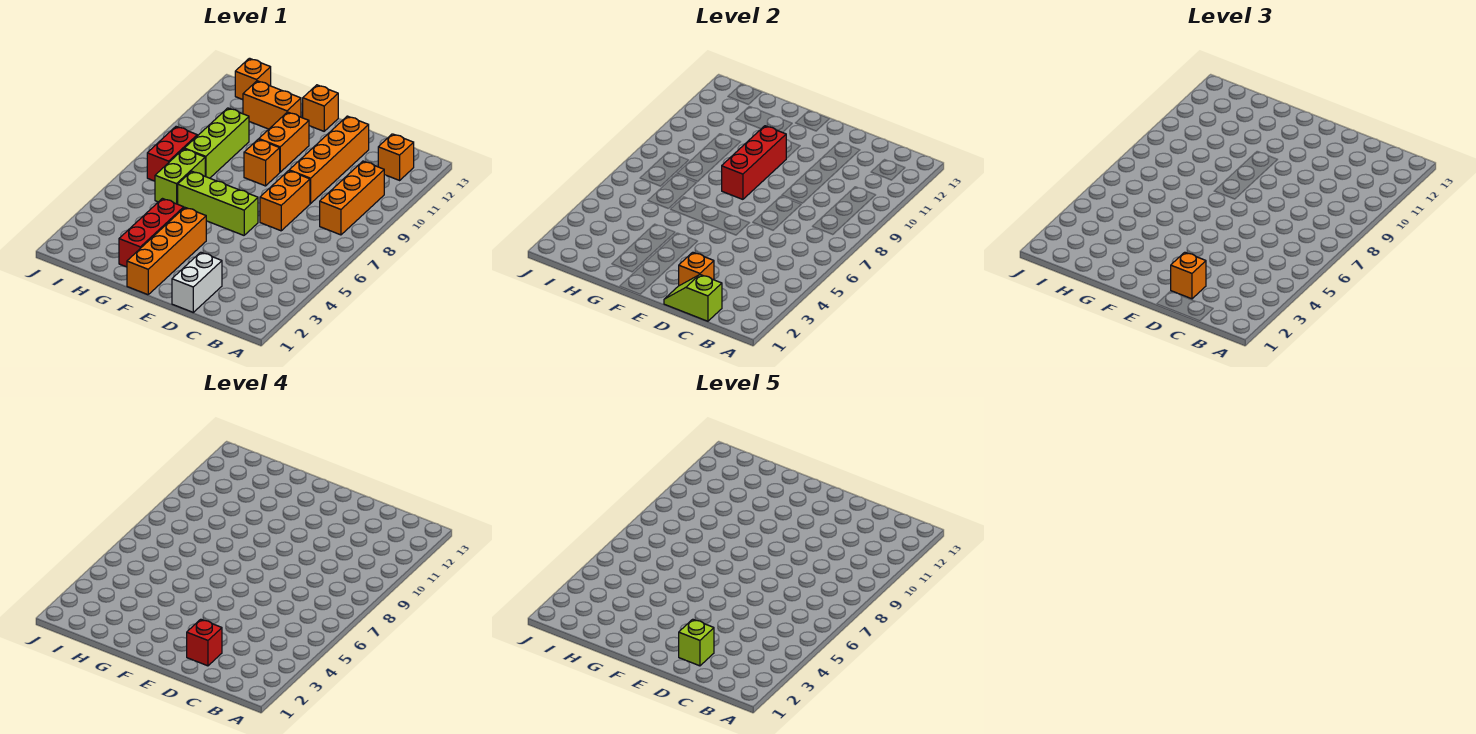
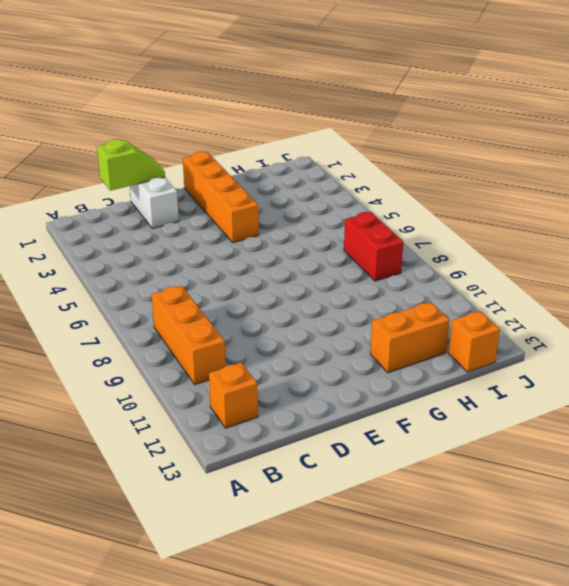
none -> orange brick D7:D8 level 1
none -> orange brick D9:D12 level 1
none -> lime brick E6:G6 level 1

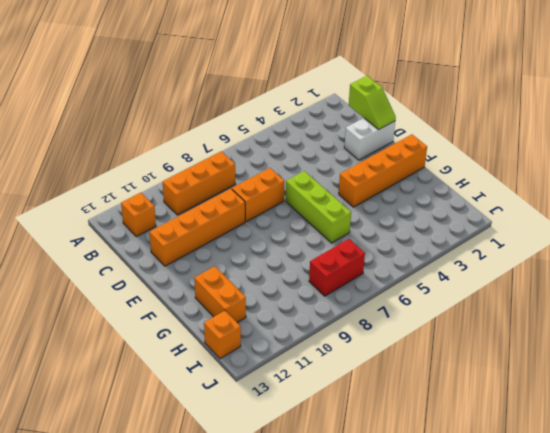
none -> orange brick F9 level 1
none -> orange brick F10:F11 level 1
none -> orange brick F13 level 1

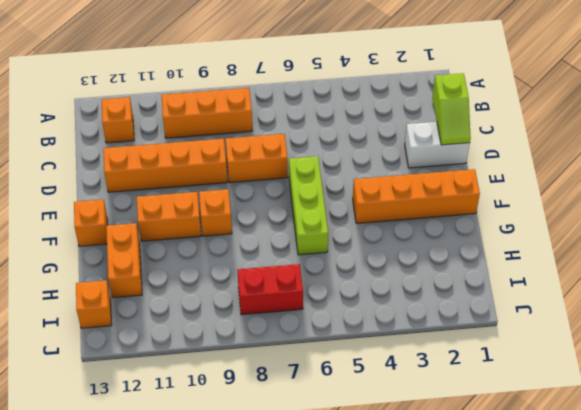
none -> red brick G2:G4 level 1
none -> lime brick H6:H7 level 1
none -> lime brick H8:H10 level 1

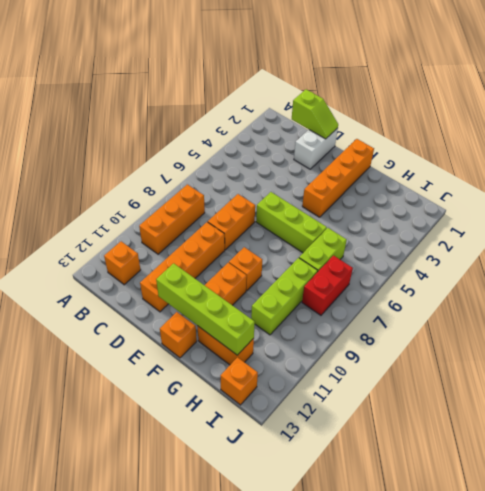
lime brick E12:H12 level 2 -> none
none -> red brick G2:G4 level 1
none -> orange brick D2 level 2
none -> red brick F8:F10 level 2

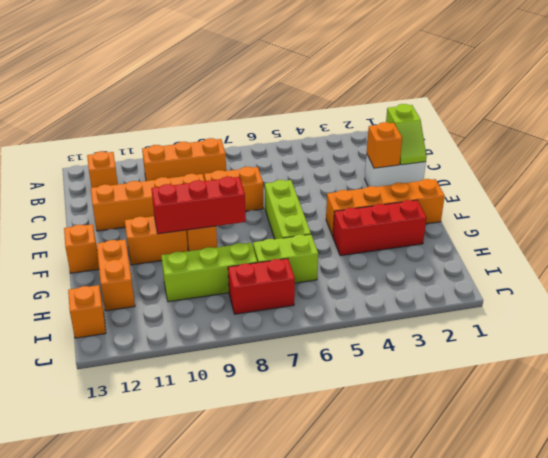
none -> orange brick D2 level 3
none -> red brick D2 level 4
none -> lime brick D2 level 5

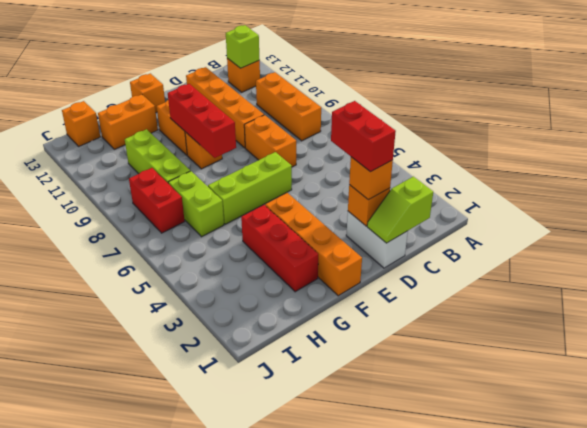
lime brick B12 level 2 -> lime brick D2 level 5
red brick D2:D3 level 4 -> red brick D2 level 4

